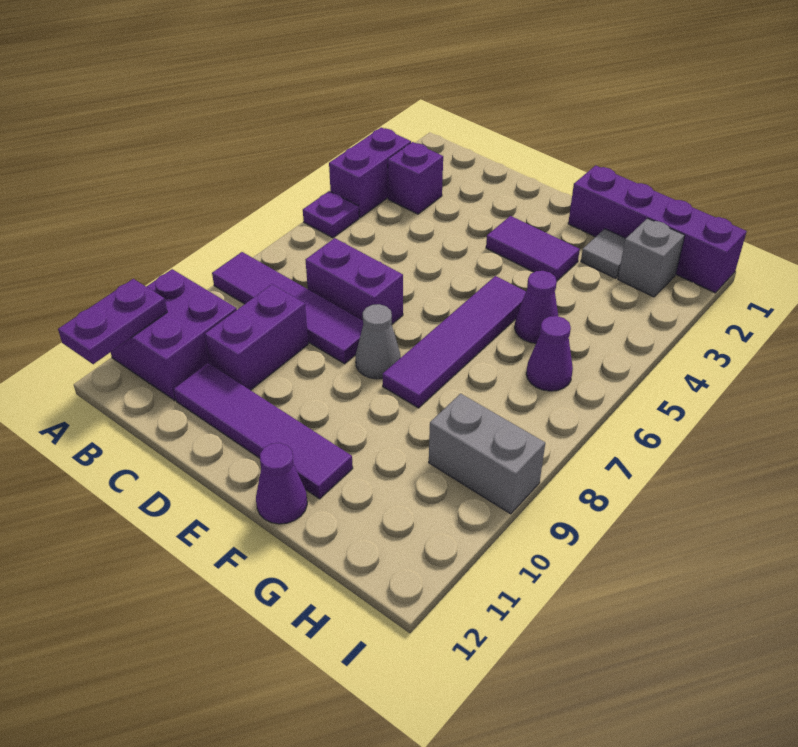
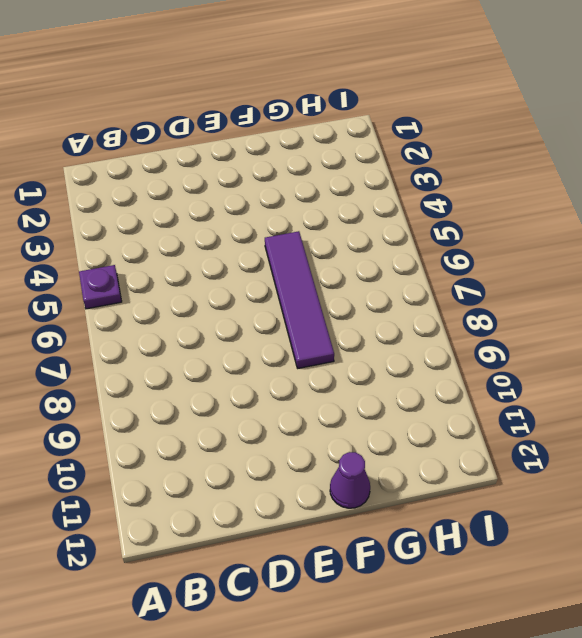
none -> purple brick A3:A4 level 1
none -> purple tile A8:D8 level 1
none -> purple brick A10:B11 level 1

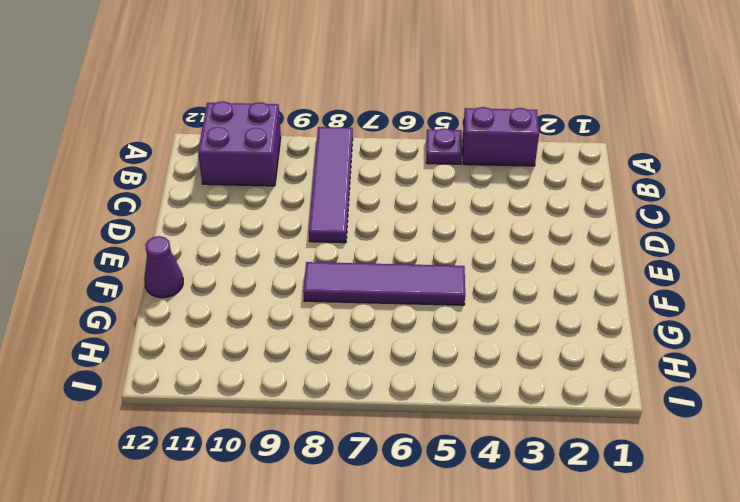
none -> purple brick B3 level 1
none -> purple brick C7:D7 level 1
none -> purple brick C9:C10 level 1

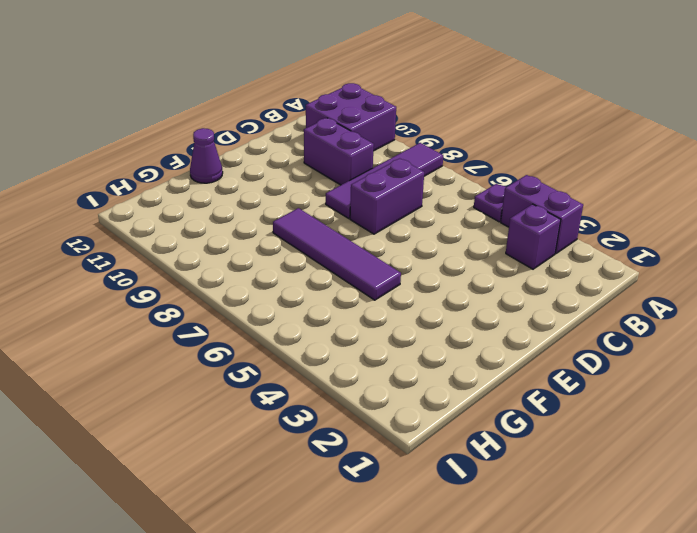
none -> purple tile C11:F11 level 1
none -> purple tile E3:F3 level 1
none -> grey cone E8 level 1

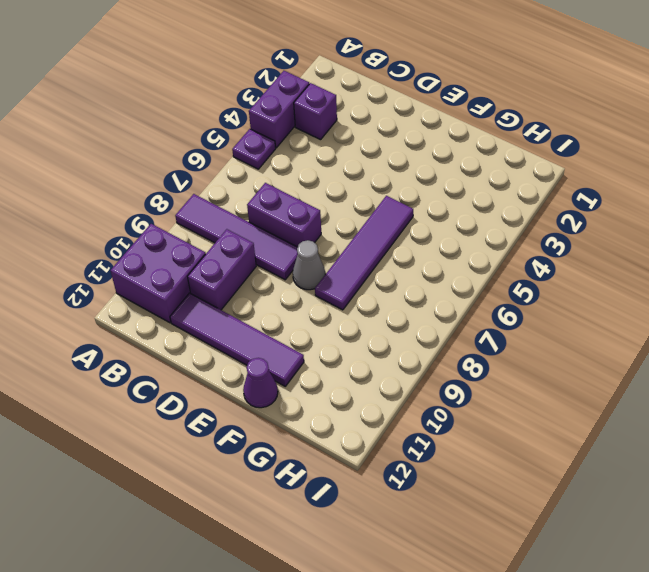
none -> purple tile E3:F3 level 1
none -> purple brick F1:I1 level 1
none -> grey tile G2 level 1

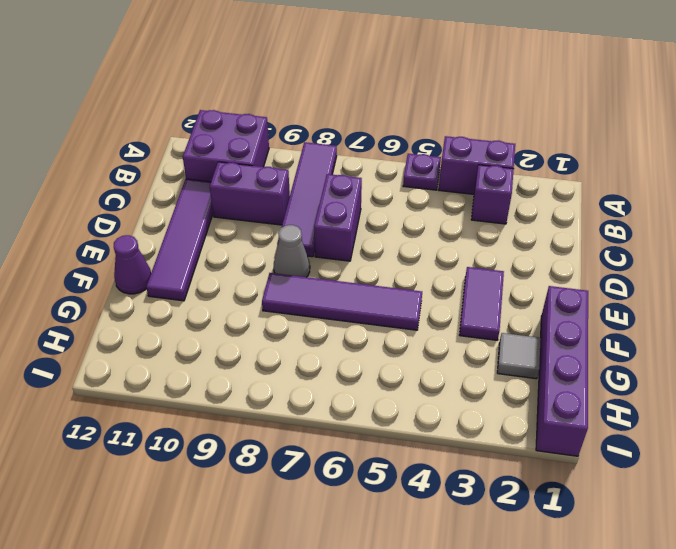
none -> purple cone G5 level 1
none -> grey brick H2 level 1
none -> purple cone H6 level 1

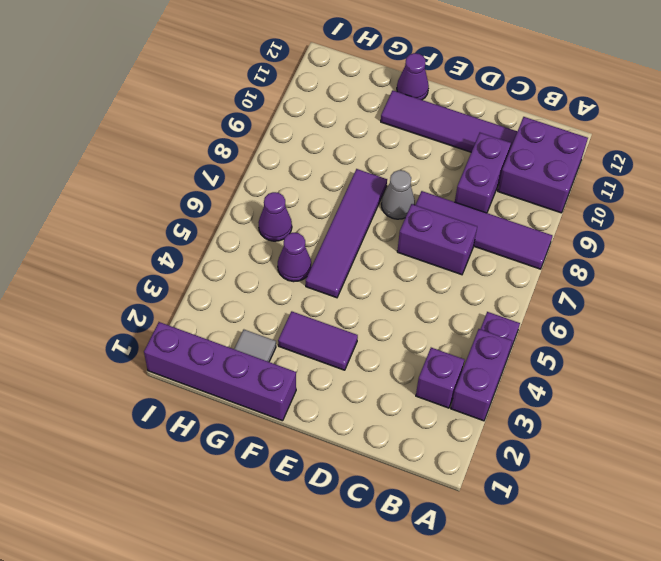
none -> grey brick H2 level 1
none -> grey brick H9:I9 level 1
none -> purple plate A11:A12 level 2

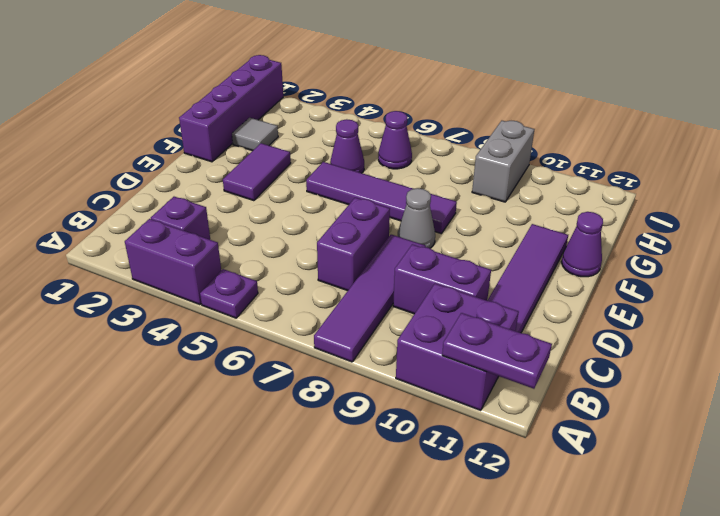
none -> grey brick H2 level 1

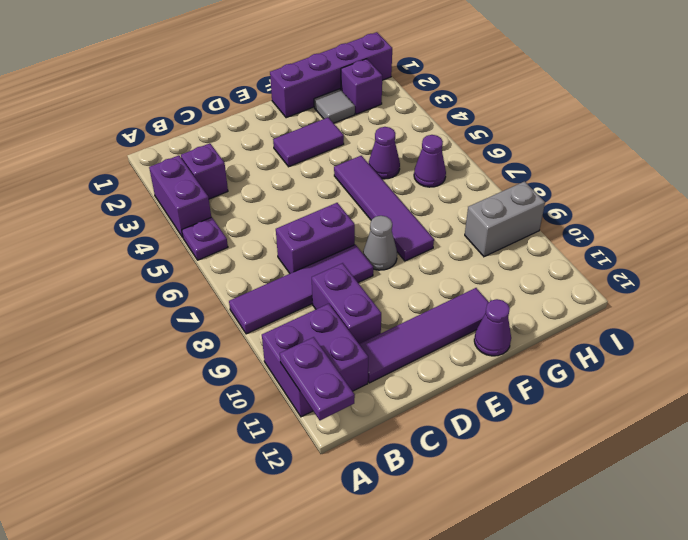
purple brick H2 level 1 -> grey brick H2 level 1

